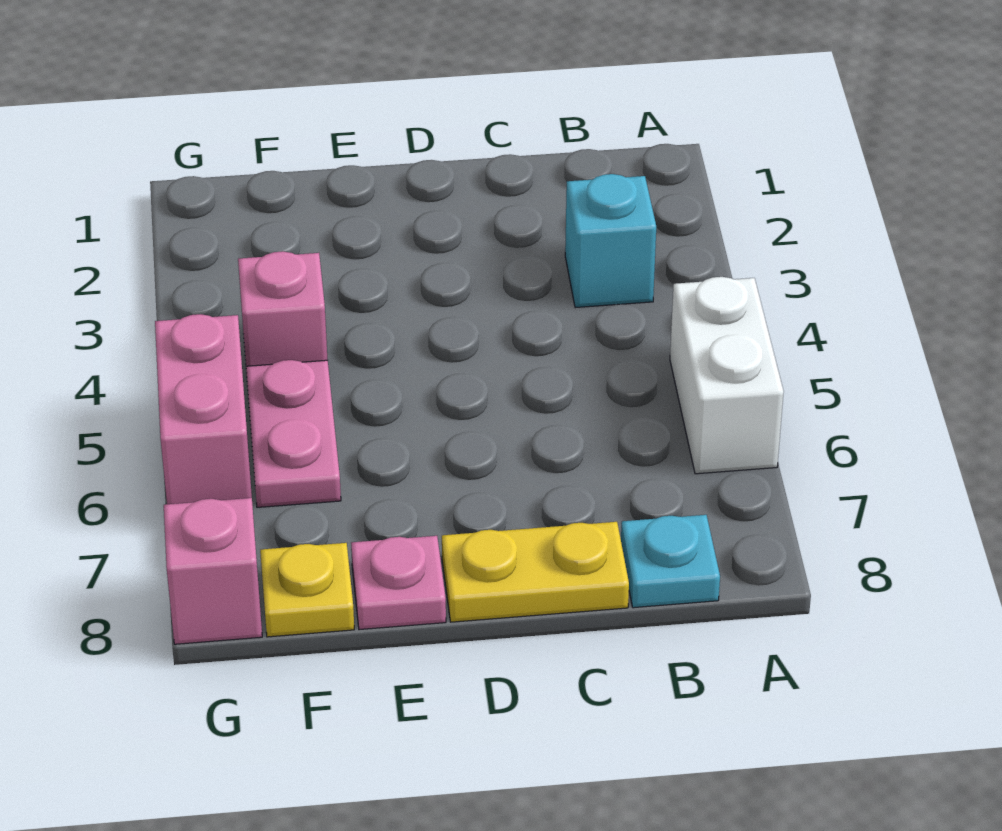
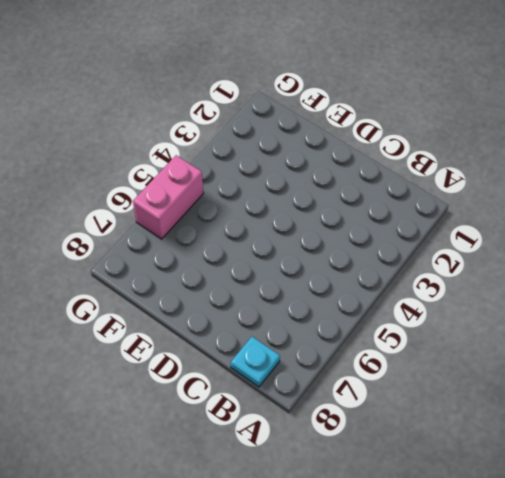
none -> white brick A5:A6 level 1
none -> cyan brick B3 level 1

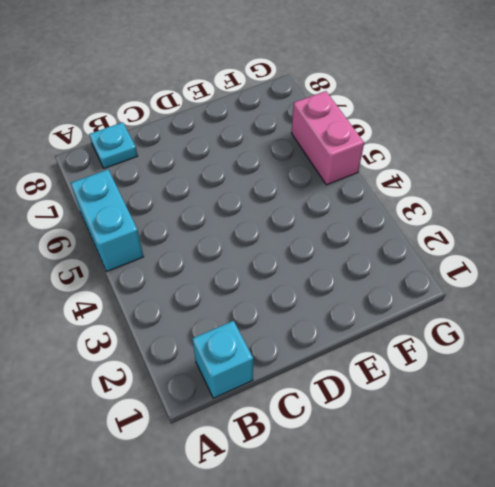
cyan brick A5:A6 level 1 -> white brick A5:A6 level 1
cyan brick B1 level 1 -> cyan brick B3 level 1
none -> yellow plate C8:D8 level 1
none -> pink plate E8 level 1

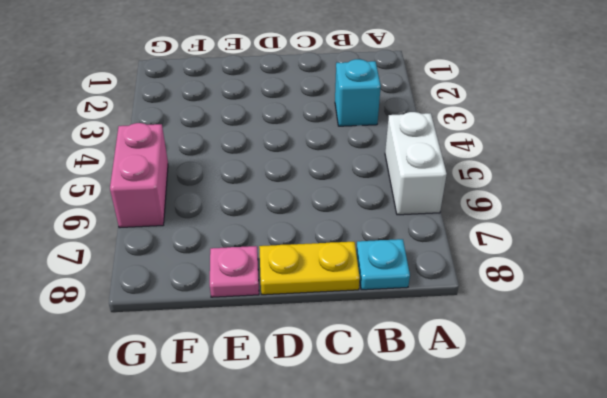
none -> pink brick F4 level 1
none -> pink plate F5:F6 level 1

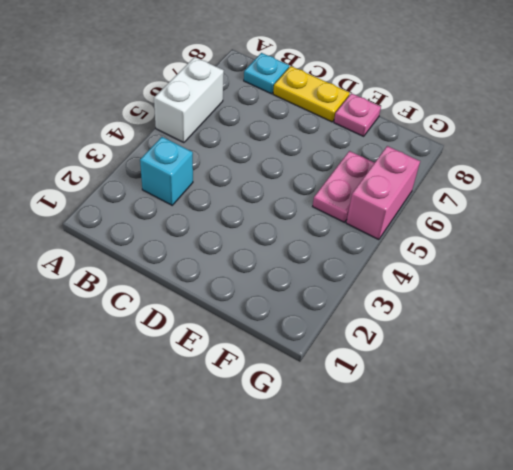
none -> pink brick F4 level 1
none -> yellow plate F8 level 1

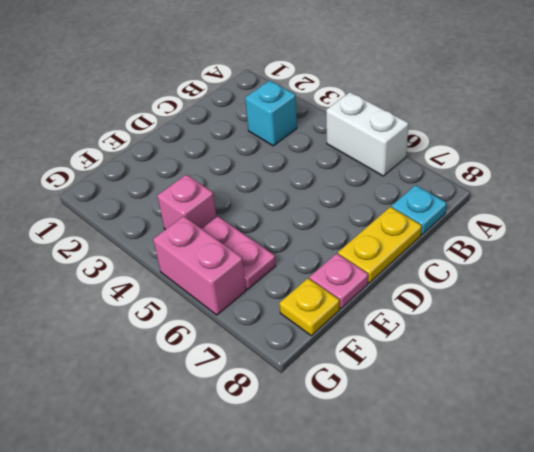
none -> pink brick G8 level 1

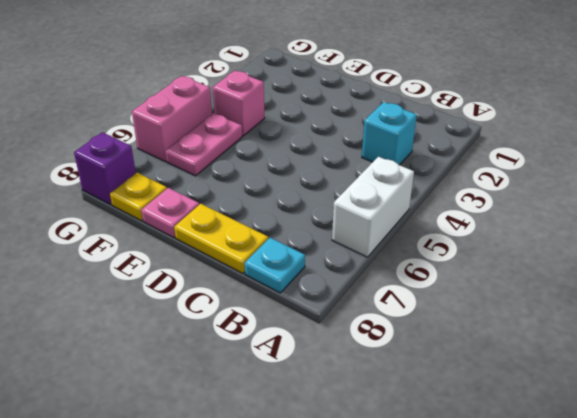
purple brick G8 level 1 -> pink brick G8 level 1

